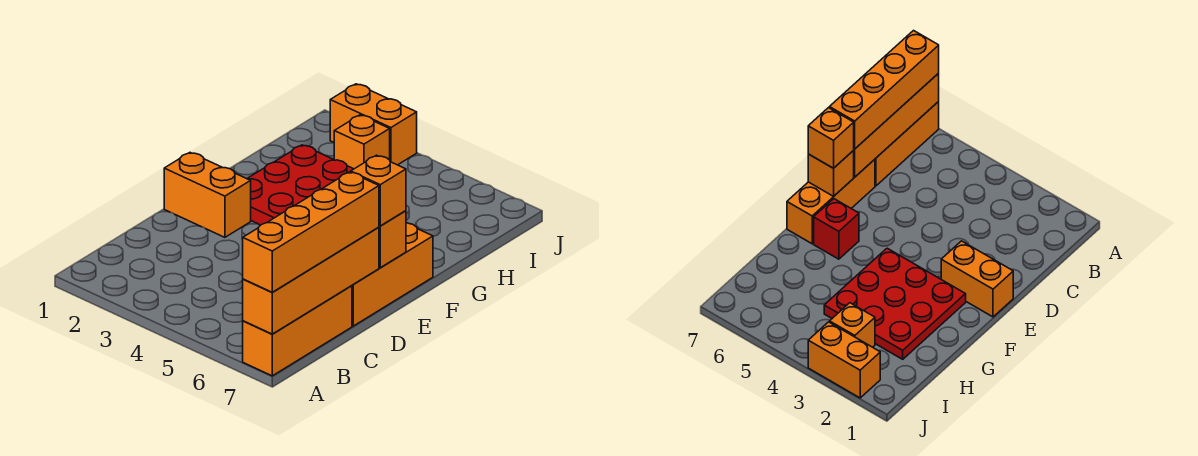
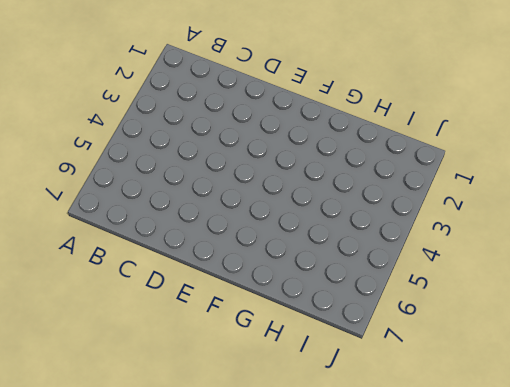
none -> orange brick A7:C7 level 1
none -> orange brick D7:F7 level 1

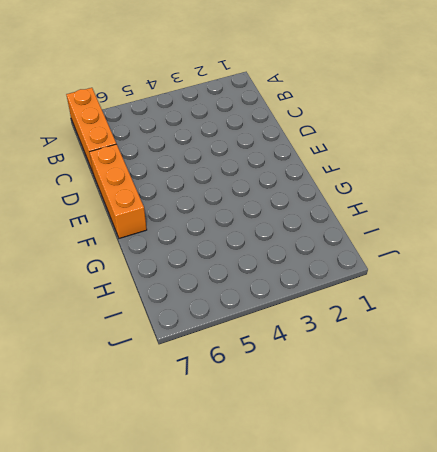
none -> orange brick E1:E2 level 1
none -> red plate F2:H4 level 1

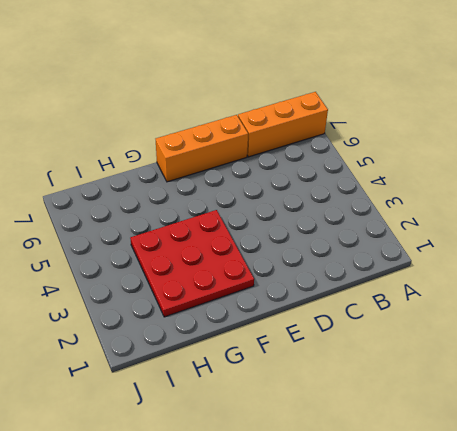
none -> orange brick E1:E2 level 1
none -> red brick F6 level 1

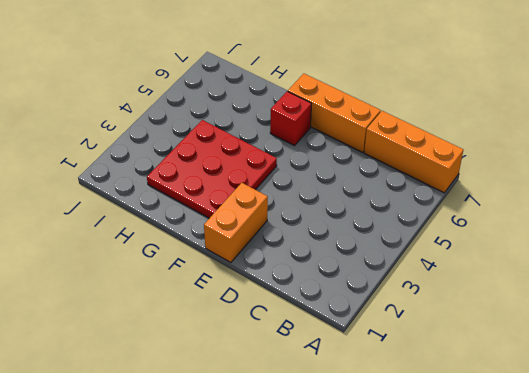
none -> orange brick I3 level 1
none -> orange brick J2:J3 level 1

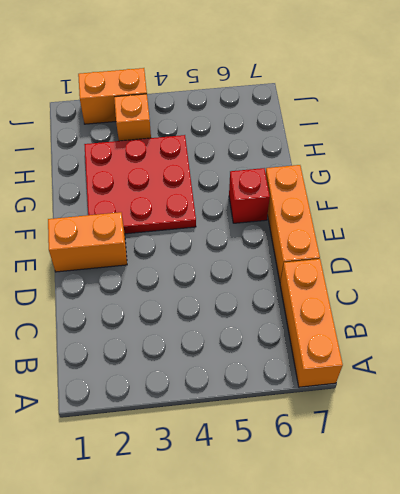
none -> orange brick A7:D7 level 2
none -> orange brick E7 level 2

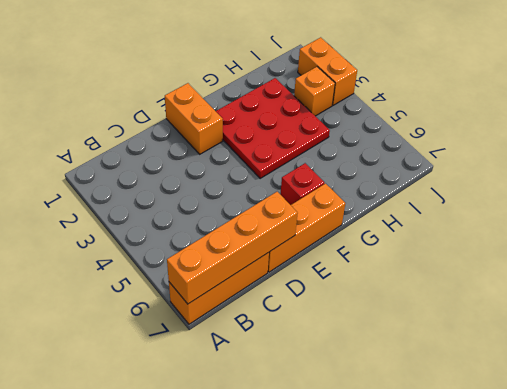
none -> orange brick E7 level 2
none -> orange brick A7:D7 level 3

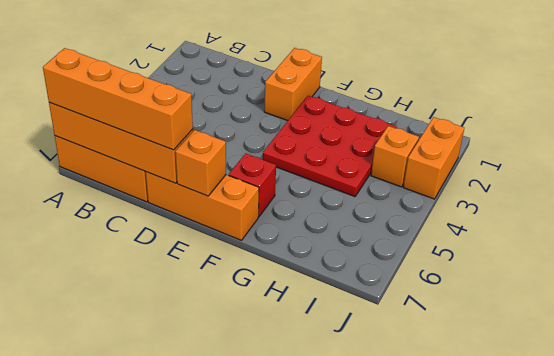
none -> orange brick E7 level 3

